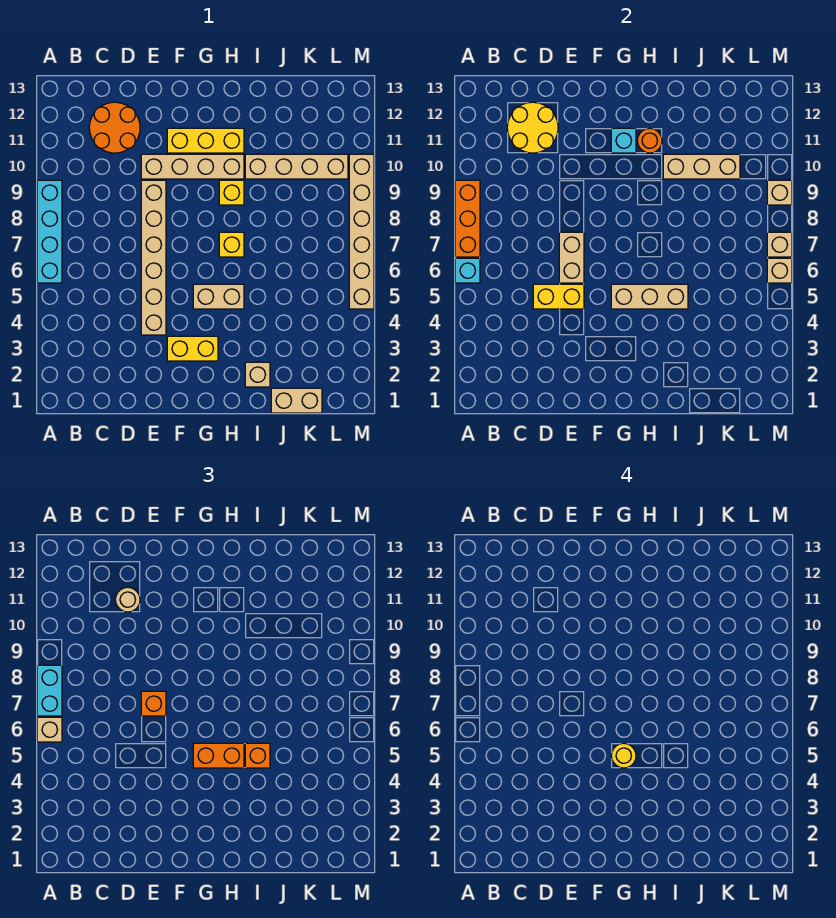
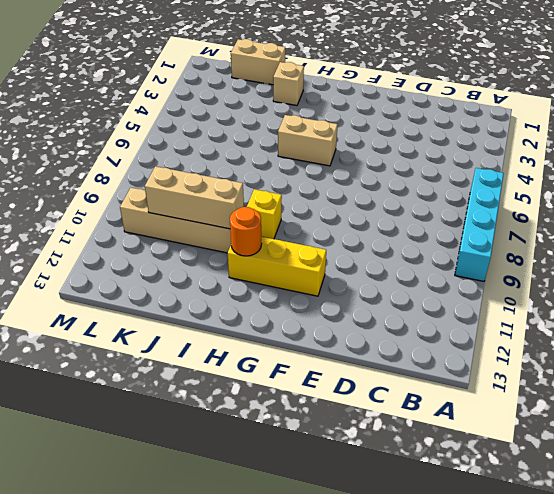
none -> orange round brick C11:D12 level 1
none -> tan brick E4:E9 level 1
none -> tan brick E10:H10 level 1
none -> yellow brick F3:G3 level 1

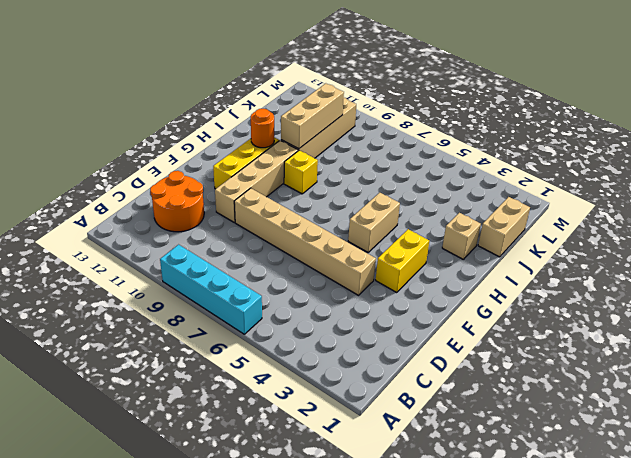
none -> yellow brick H7 level 1
none -> tan brick M5:M10 level 1
none -> cyan brick A6 level 2
none -> orange brick A7:A9 level 2

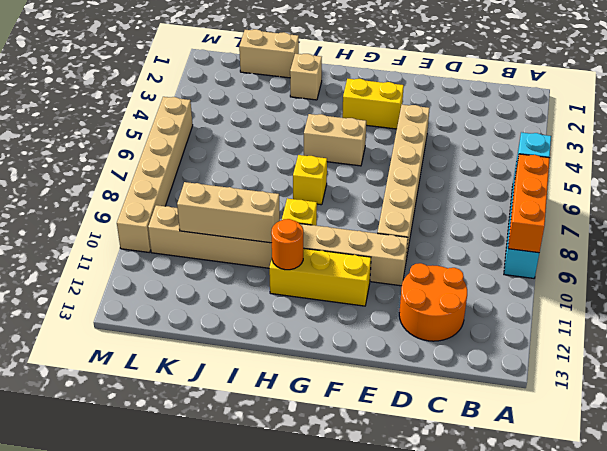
none -> yellow round brick C11:D12 level 2
none -> yellow brick D5:E5 level 2
none -> tan brick E6:E7 level 2
none -> tan brick G5:I5 level 2

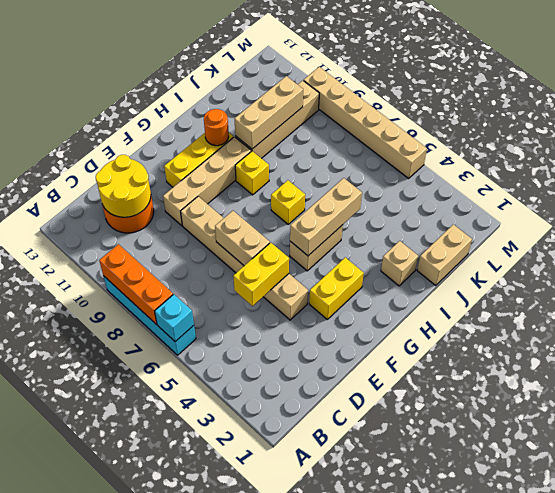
none -> cyan brick G11 level 2
none -> tan brick M6 level 2
none -> tan brick M7 level 2
none -> tan brick M9 level 2

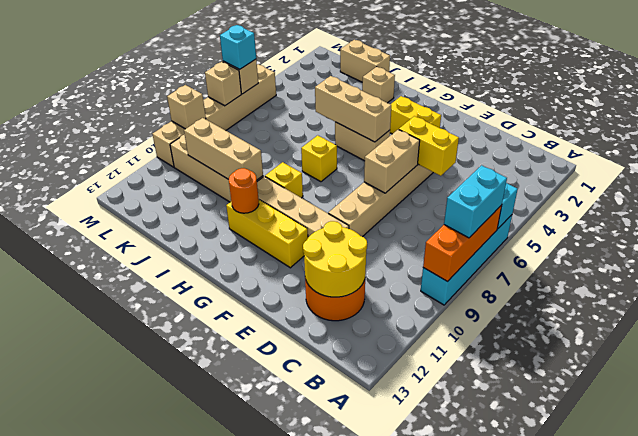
cyan brick M6 level 3 -> cyan brick G11 level 2
none -> tan brick A6 level 3
none -> tan round brick D11 level 3
none -> orange brick E7 level 3
none -> orange brick G5:H5 level 3

